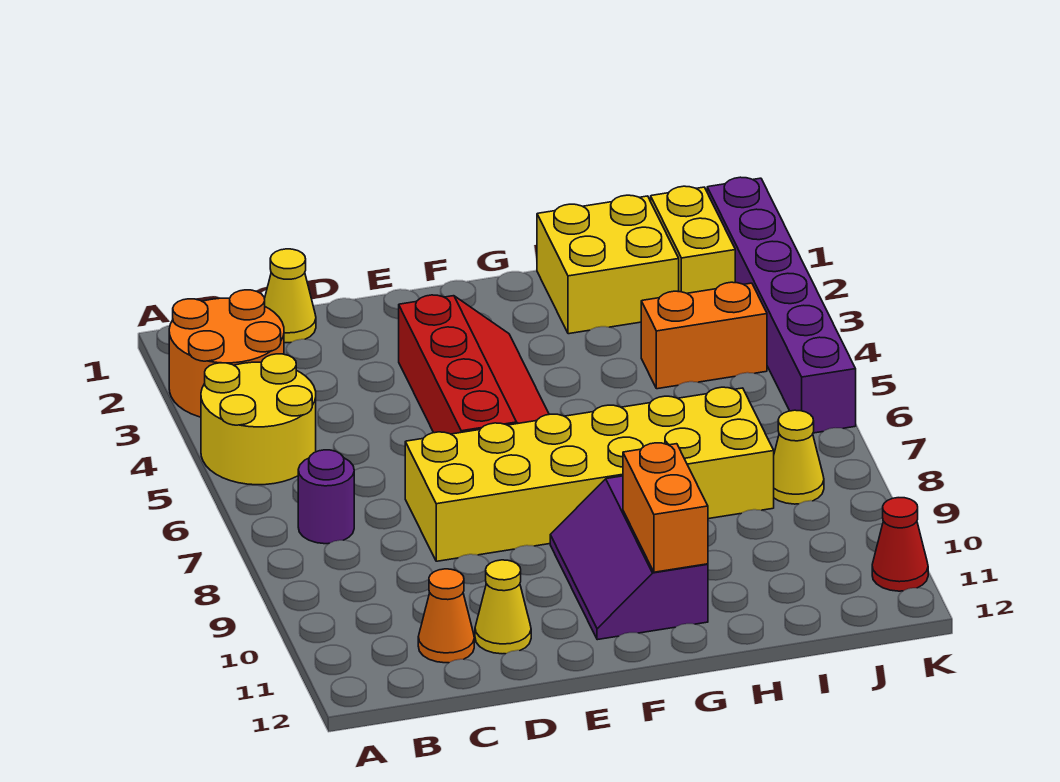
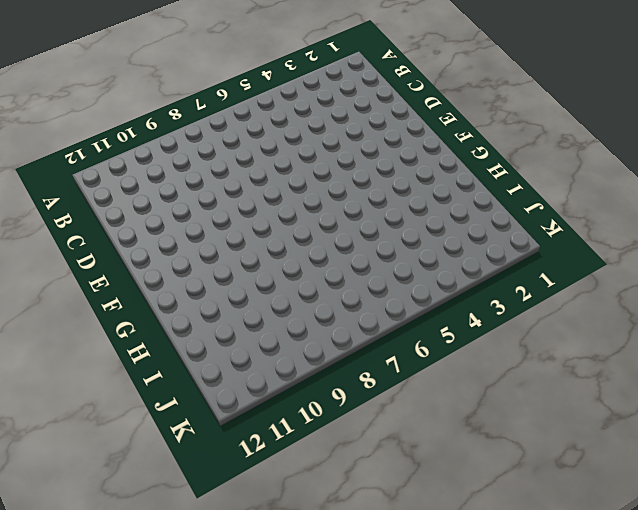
none -> orange round brick A2:B3 level 1
none -> yellow round brick A4:B5 level 1
none -> purple round brick B7 level 1

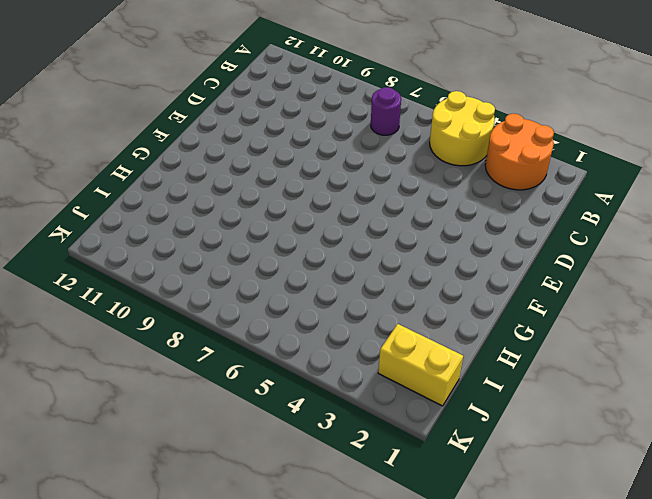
none -> yellow cone C1 level 1
none -> orange cone C11 level 1
none -> yellow brick D7:I8 level 1

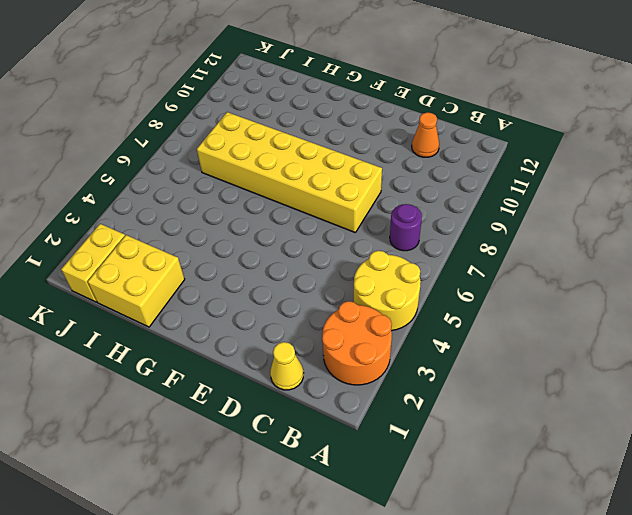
none -> yellow cone D11 level 1
none -> red slope E3:F6 level 1 top E
none -> purple slope F9:G11 level 1 top G

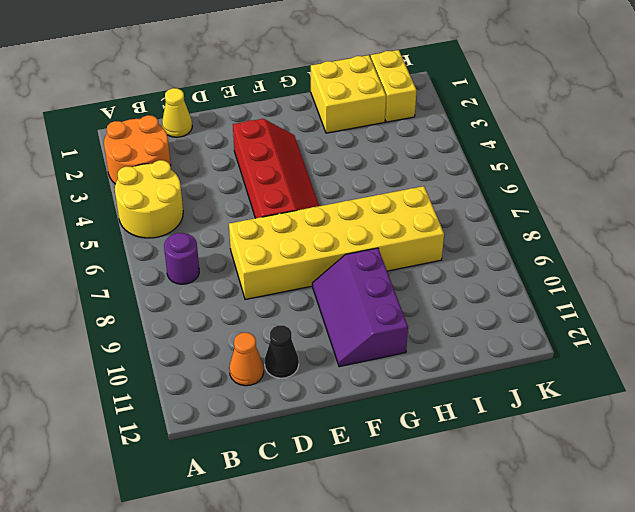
black cone D11 level 1 -> yellow cone D11 level 1
none -> orange brick I4:J4 level 1
none -> yellow cone J8 level 1
none -> purple brick K1:K6 level 1

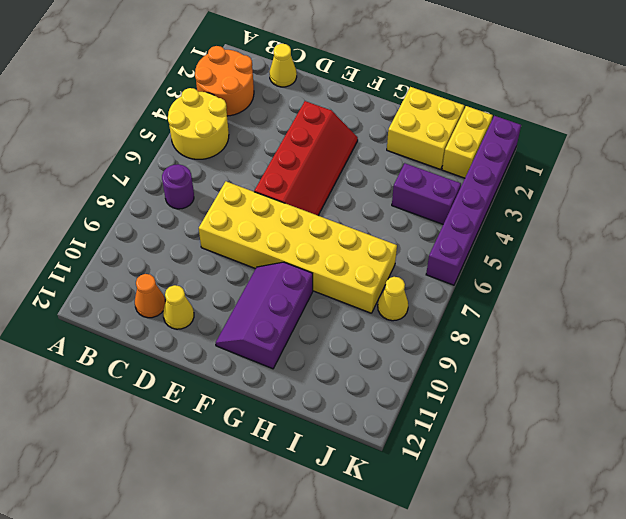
purple brick I4:J4 level 1 -> orange brick I4:J4 level 1
none -> red cone K11 level 1
none -> orange brick G10:G11 level 2

